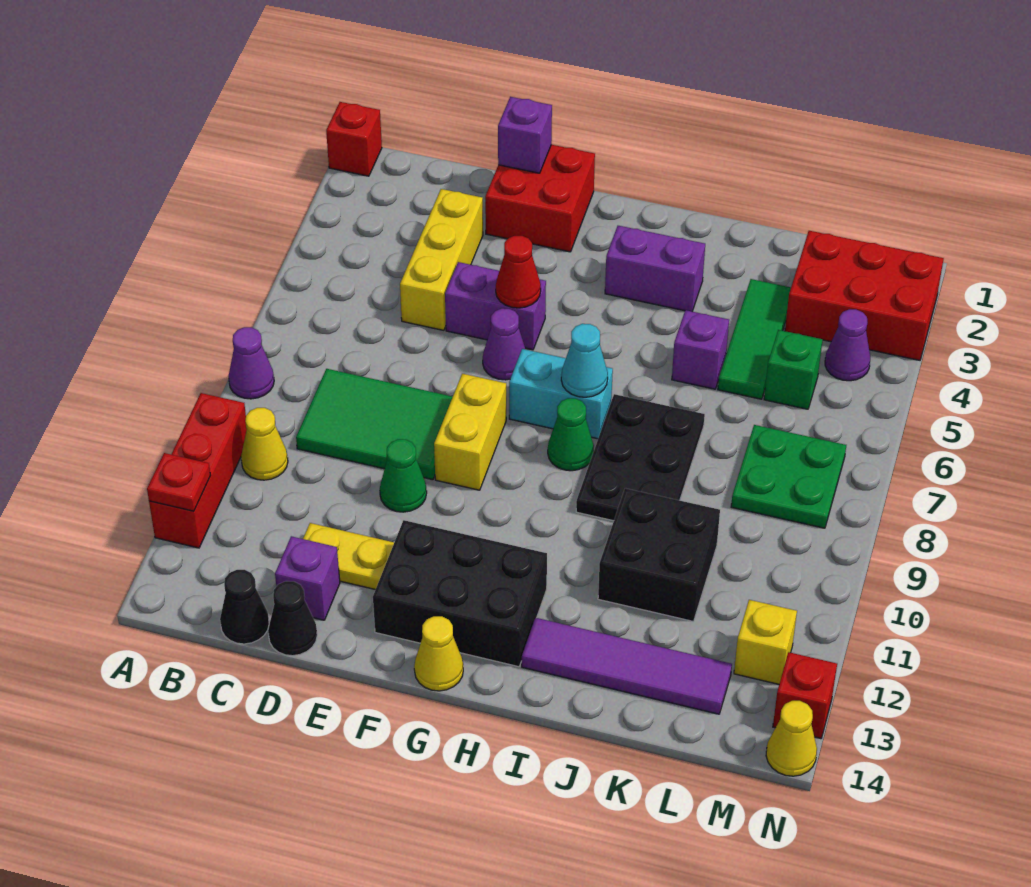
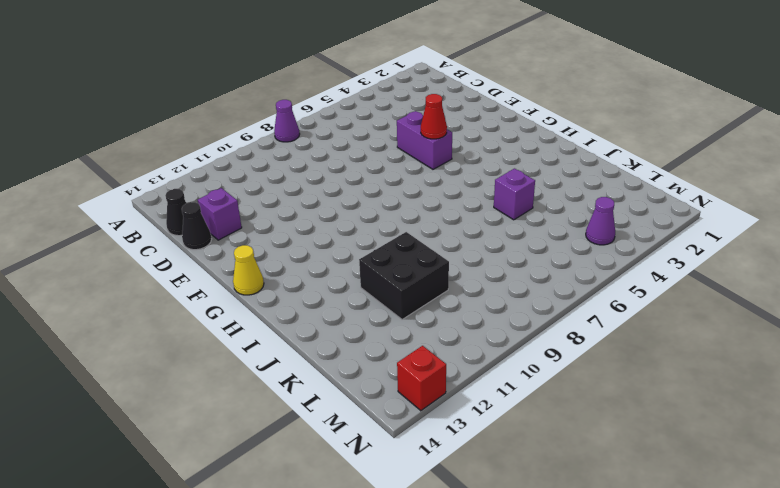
none -> red brick A1 level 1
none -> red brick A10:A12 level 1
none -> yellow cone B10 level 1
none -> green tile C8:E9 level 1

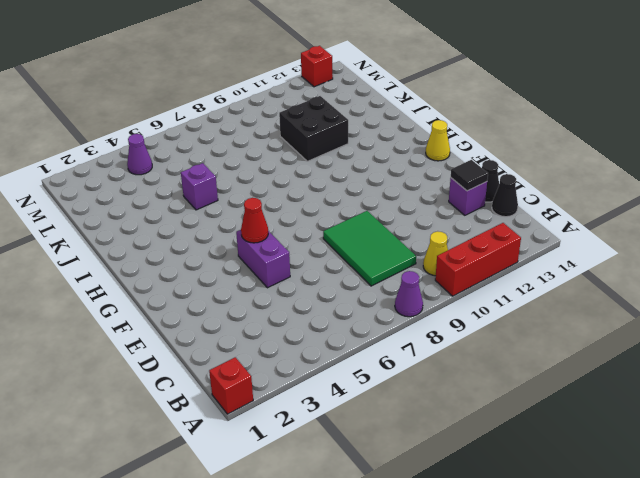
black tile D13 level 2 -> none
none -> yellow brick D3:D5 level 1
none -> yellow plate D12:E12 level 1
none -> red brick E1:F2 level 1
none -> green cone E10 level 1

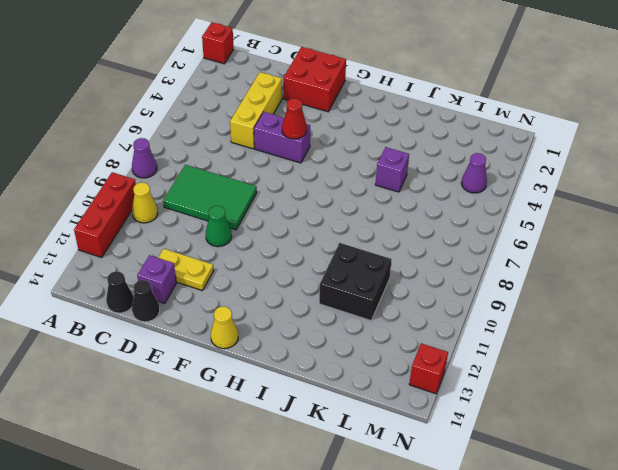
none -> purple cone F6 level 1
none -> yellow brick F8:F9 level 1
none -> black brick F12:H13 level 1
none -> cyan brick G7:H7 level 1

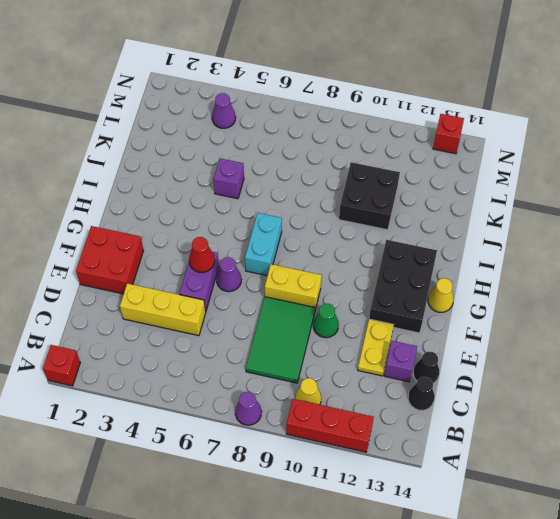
none -> purple brick H3:I3 level 1
none -> green cone H8 level 1
none -> black plate I7:J9 level 1
none -> purple tile I13:L13 level 1

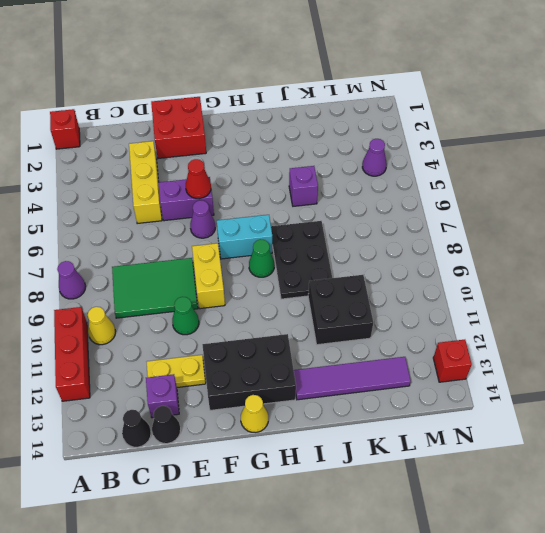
none -> purple brick H3:I3 level 1
none -> green tile K3:K5 level 1
none -> red brick L2:N3 level 1
none -> green brick L5 level 1

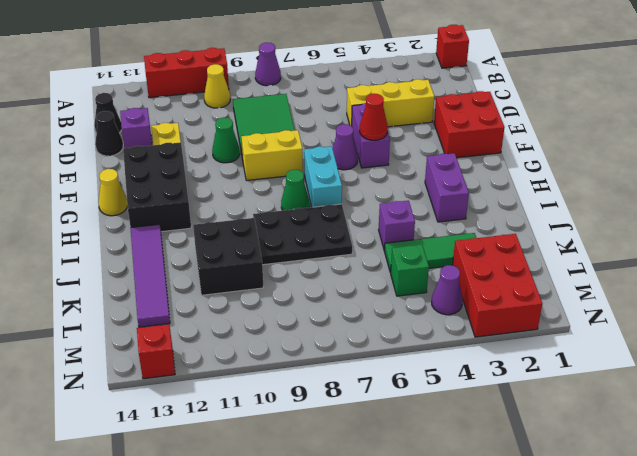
none -> green plate L7:M8 level 1
none -> yellow brick M12 level 1
none -> yellow cone N14 level 1
none -> red plate A12 level 2

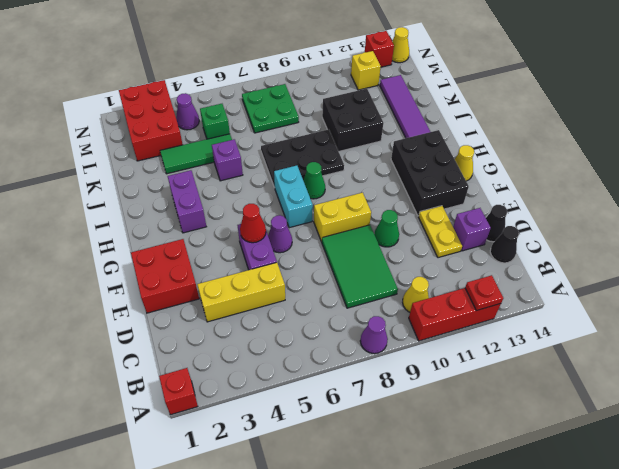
none -> purple brick E1 level 2
none -> cyan cone H7 level 2

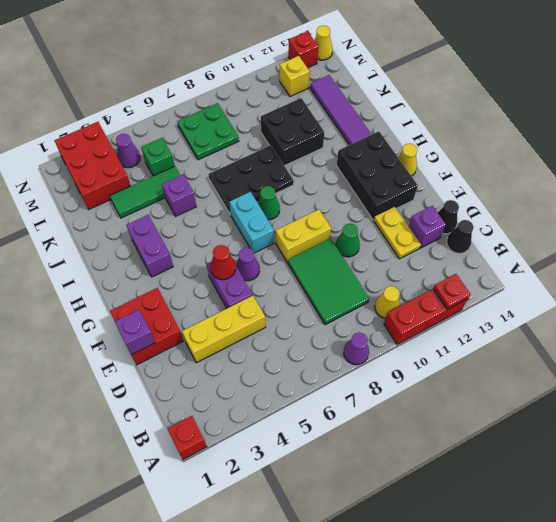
none -> cyan cone H7 level 2

